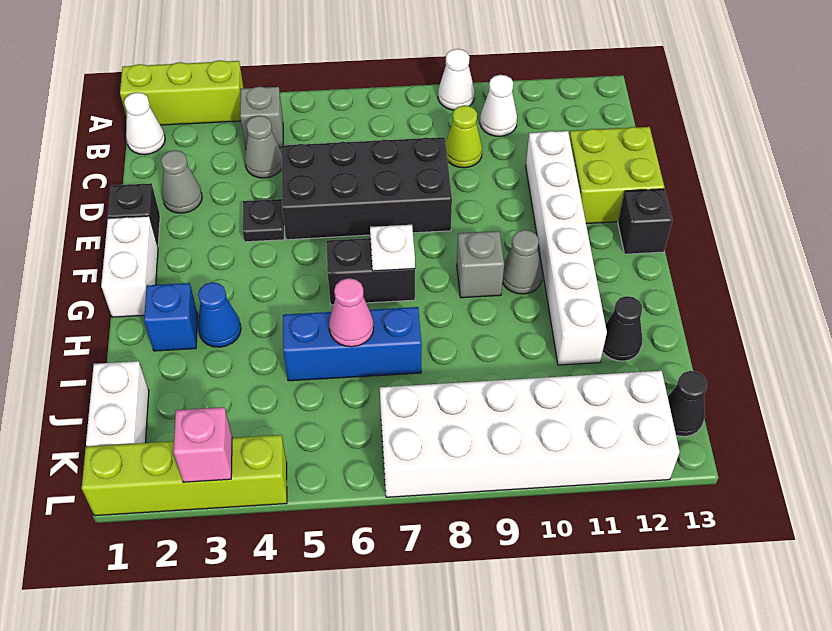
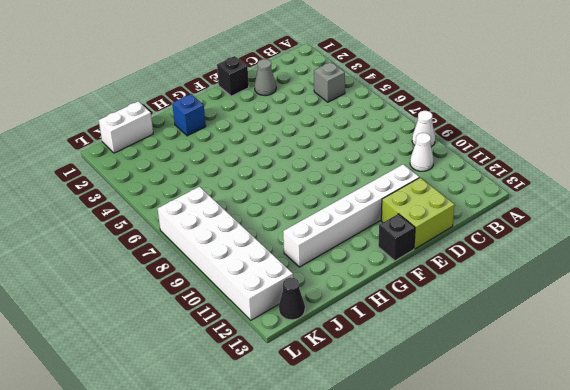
none -> lime brick A1:A3 level 1
none -> white cone B1 level 1
none -> grey cone C4 level 1

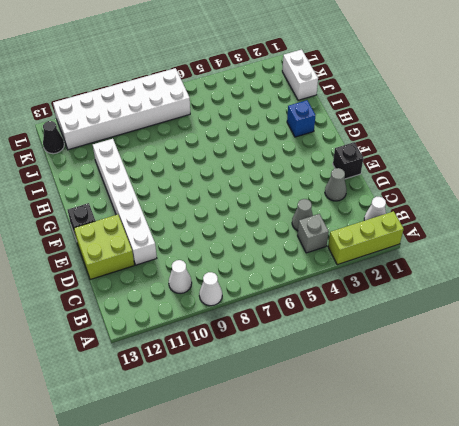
none -> lime cone C9 level 1
none -> black brick D5:E8 level 1
none -> black plate E4 level 1

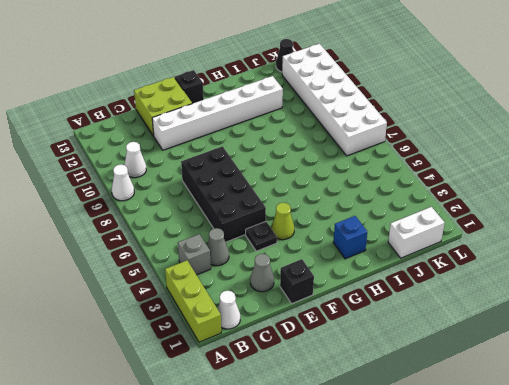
lime cone F4 level 1 -> lime cone C9 level 1
none -> white brick F1:G1 level 1
none -> black brick G6:G7 level 1
none -> grey brick G9 level 1

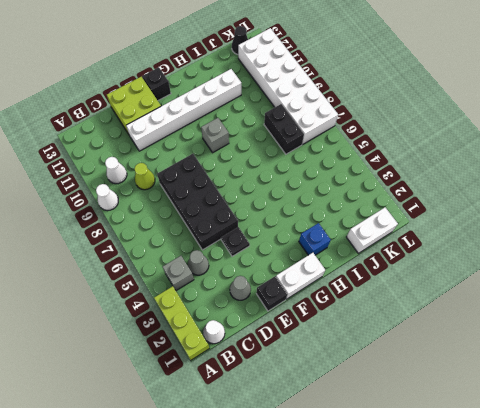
black brick J7:J8 level 1 -> black brick G6:G7 level 1
none -> grey cone G10 level 1
none -> blue cone H3 level 1
none -> blue brick I5:I7 level 1

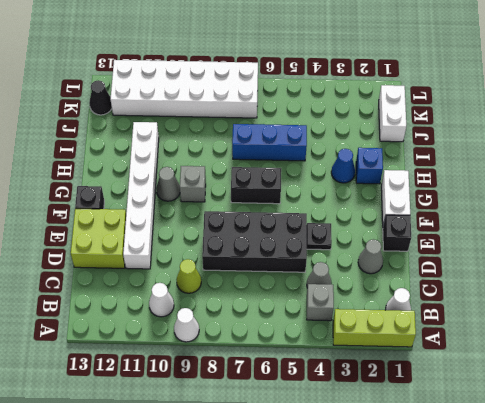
none -> black cone I12 level 1
none -> lime brick L1:L4 level 1
none -> white plate G7 level 2

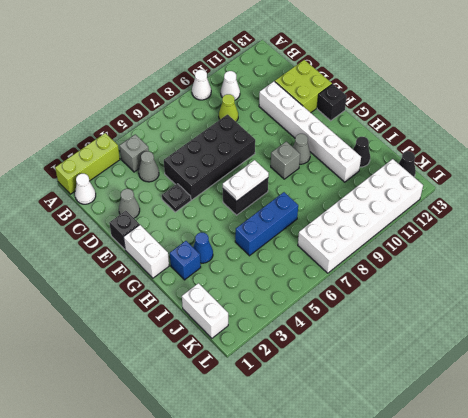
white plate G6:G7 level 2 -> white plate G7 level 2
none -> lime brick L1:L4 level 1
none -> pink cone I6 level 2
none -> pink brick L3 level 2

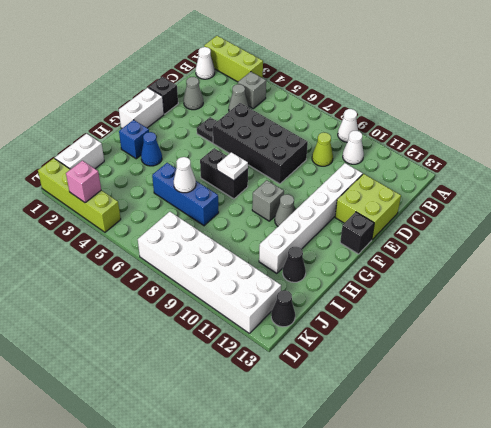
white cone I6 level 2 -> pink cone I6 level 2

